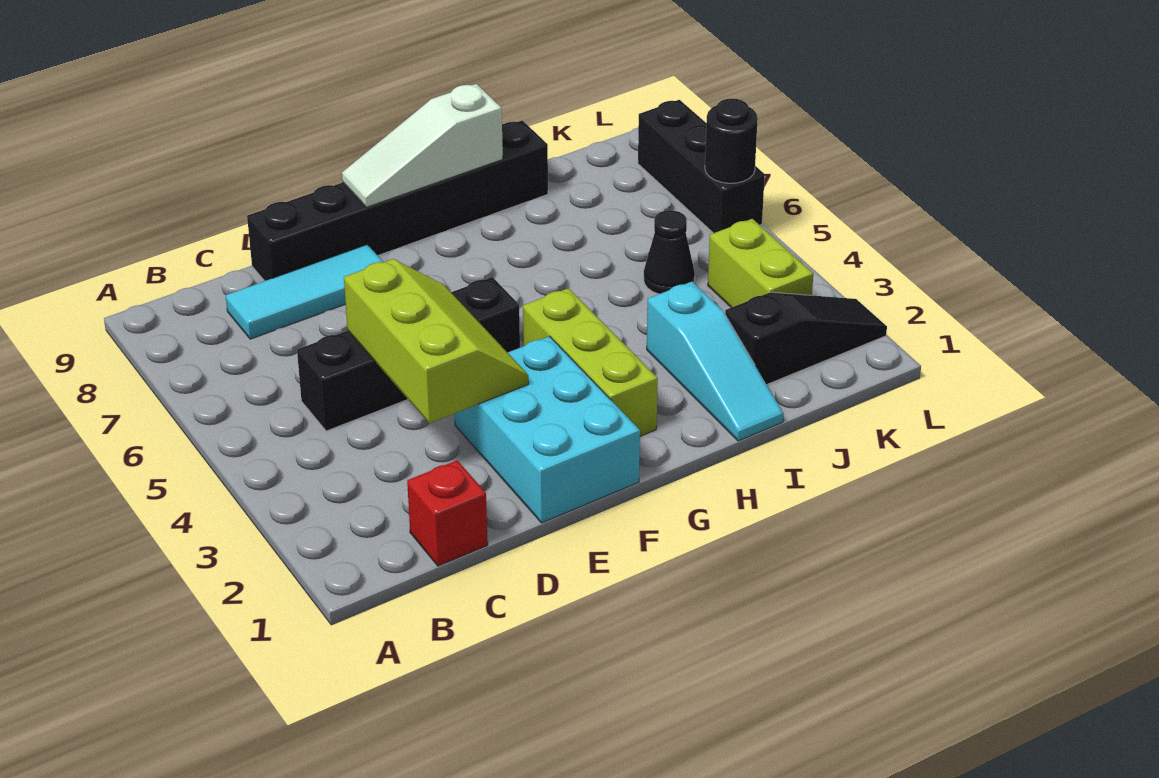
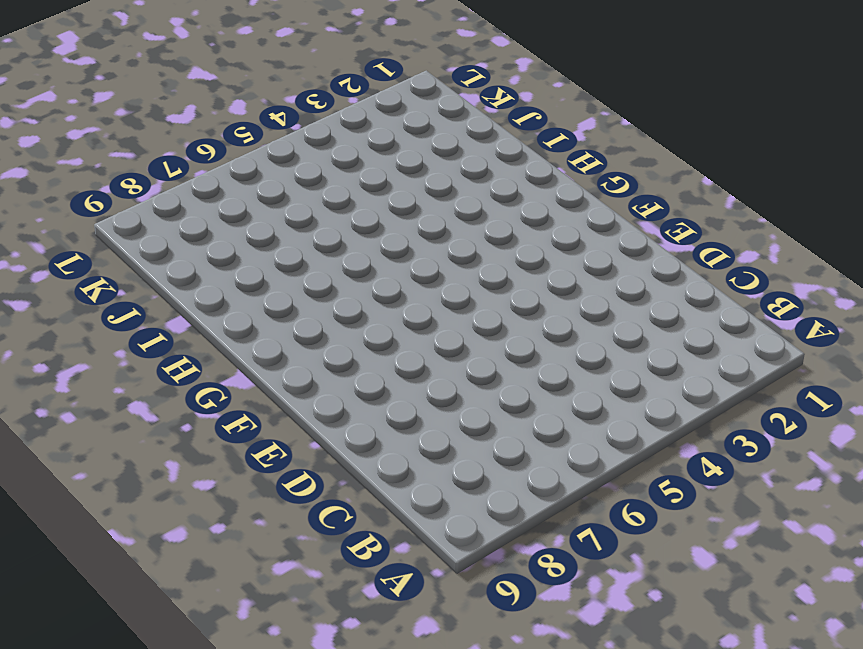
none -> red brick C1 level 1
none -> black brick C5:F5 level 1
none -> cyan tile C8:E8 level 1

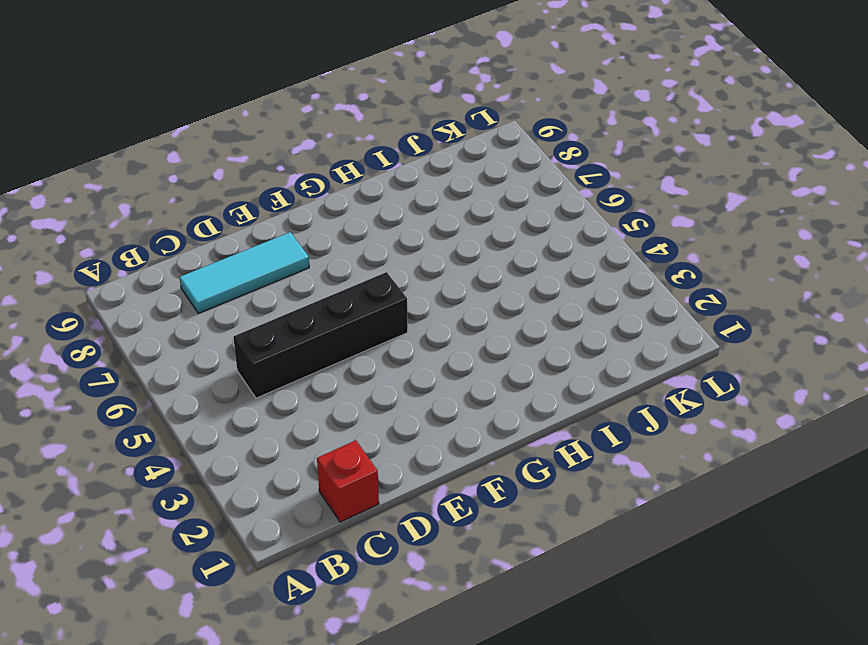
none -> black brick D9:I9 level 1
none -> cyan brick E1:F3 level 1
none -> lime brick G2:G4 level 1

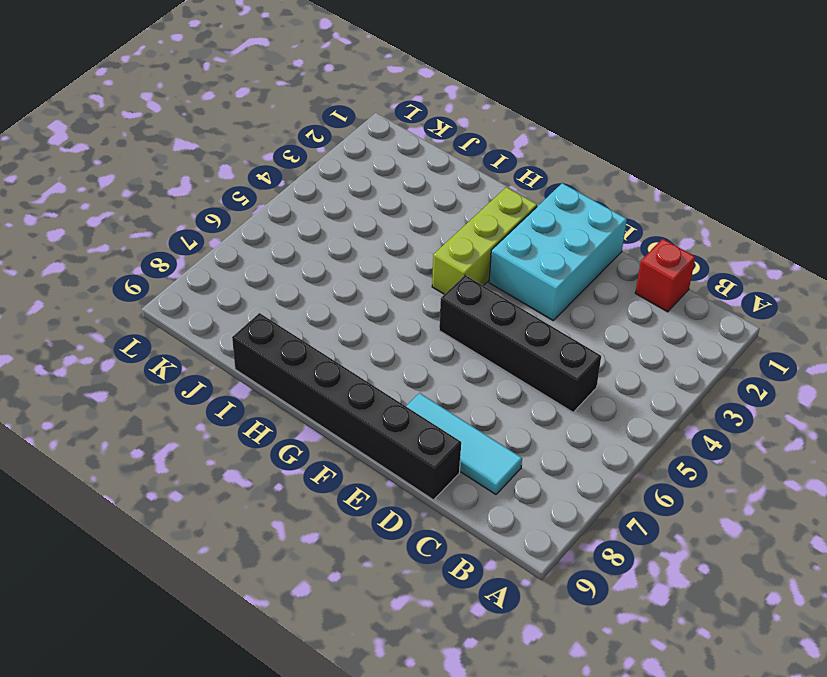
none -> cyan slope I1:I3 level 1 top 3
none -> black slope J2:L2 level 1 top J
none -> black cone J5 level 1

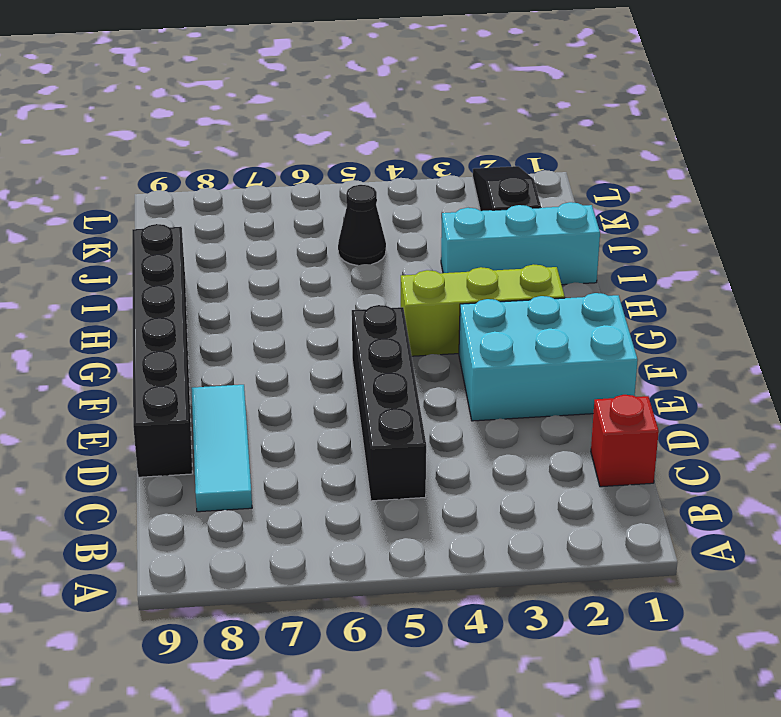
cyan brick I1:I3 level 1 -> cyan slope I1:I3 level 1 top 3
none -> lime brick K3:K4 level 1
none -> black brick L6:L8 level 1
none -> lime slope D3:E5 level 2 top D

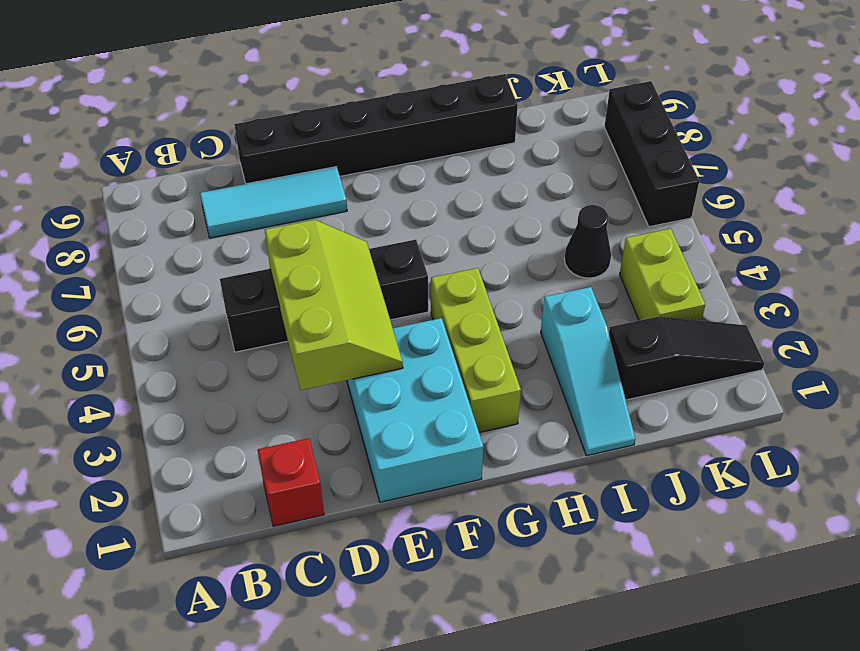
none -> white slope F9:H9 level 2 top H
none -> black round brick L6 level 2

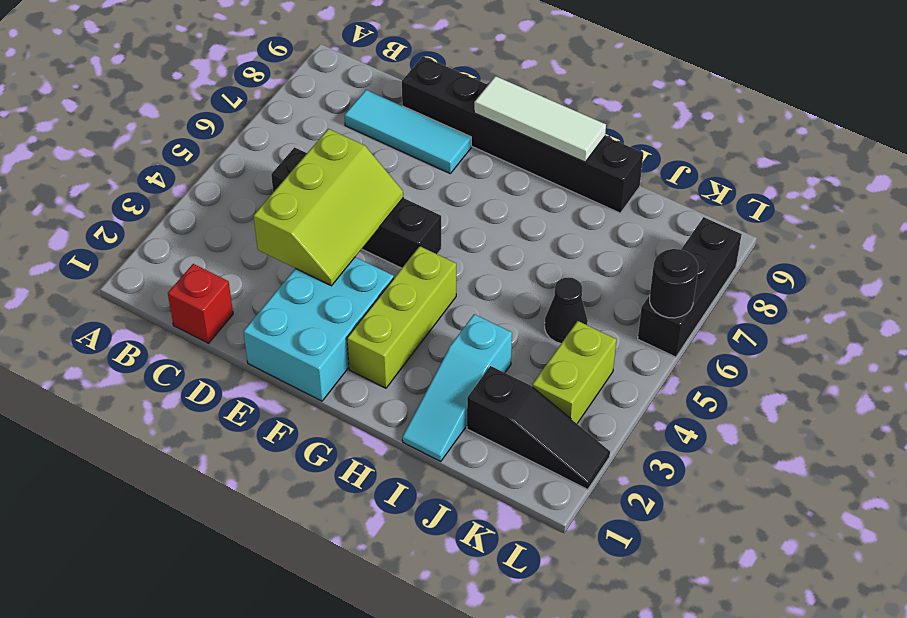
white tile F9:H9 level 2 -> white slope F9:H9 level 2 top H

